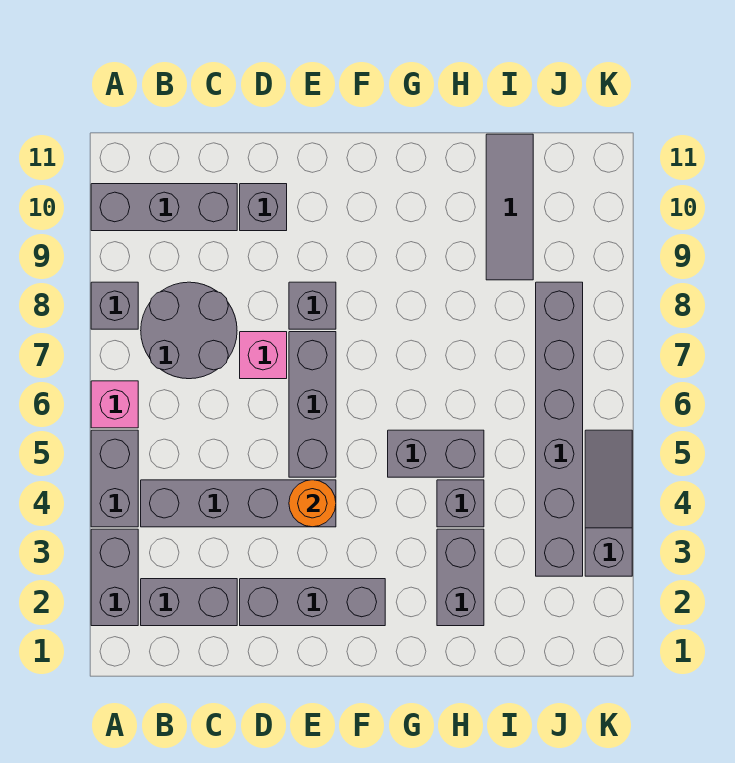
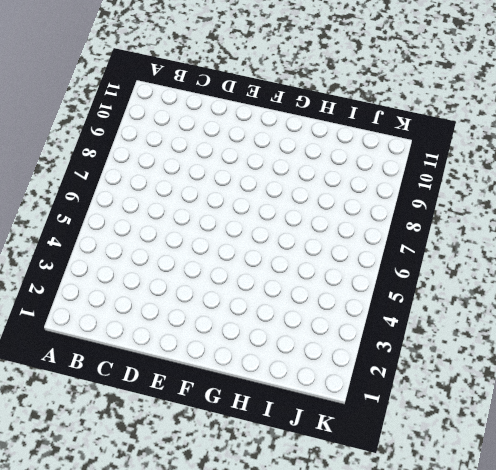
none -> grey brick A2:A3 level 1
none -> grey brick A4:A5 level 1
none -> pink brick A6 level 1

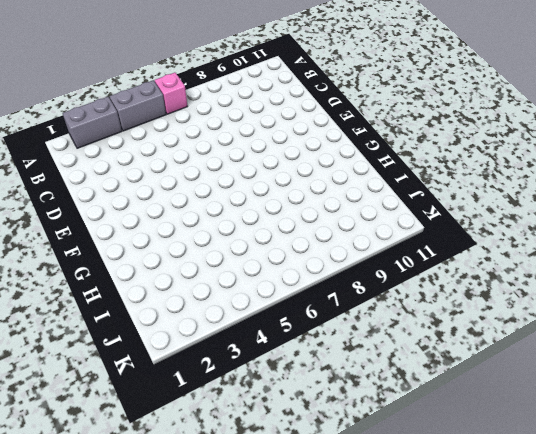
none -> grey brick A8 level 1
none -> grey brick A10:C10 level 1
none -> grey brick B2:C2 level 1

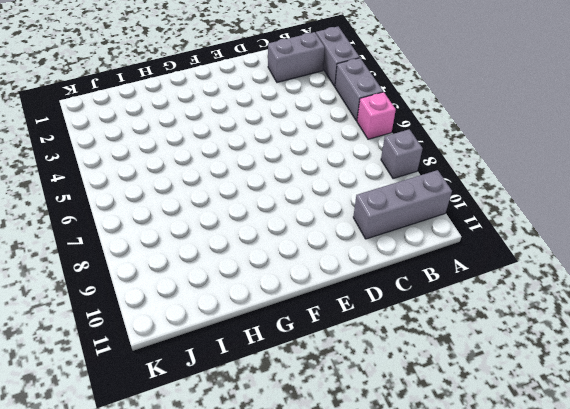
none -> grey brick B4:E4 level 1
none -> grey round brick B7:C8 level 1
none -> grey brick D2:F2 level 1

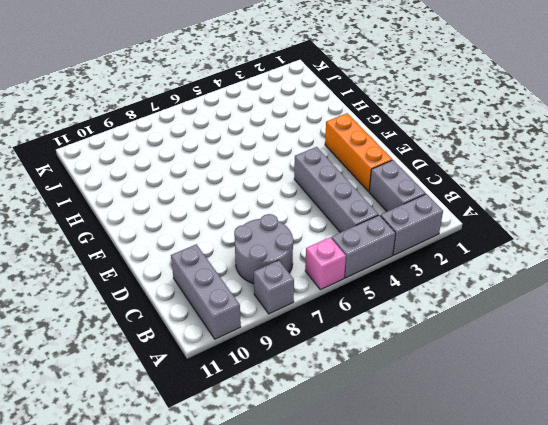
orange brick D2:F2 level 1 -> grey brick D2:F2 level 1
none -> pink brick D7 level 1
none -> grey brick D10 level 1
none -> grey brick E5:E7 level 1

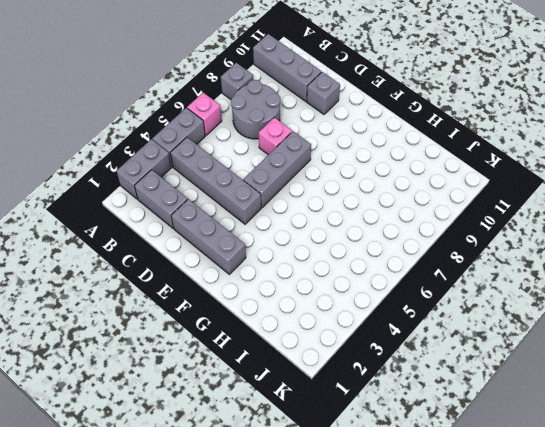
none -> grey brick E8 level 1
none -> grey brick G5:H5 level 1
none -> grey brick H2:H3 level 1

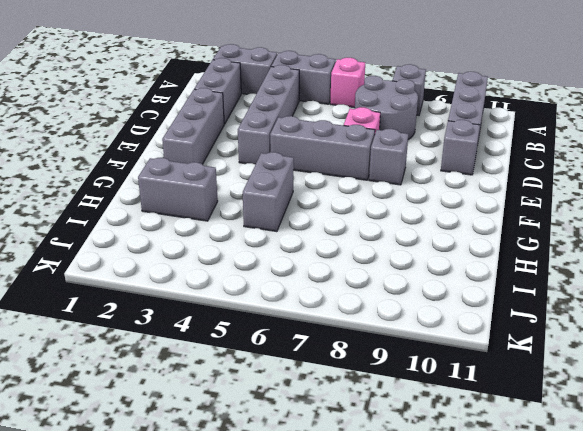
none -> grey brick H4 level 1
none -> grey tile I9:I11 level 1
none -> grey brick J3:J8 level 1

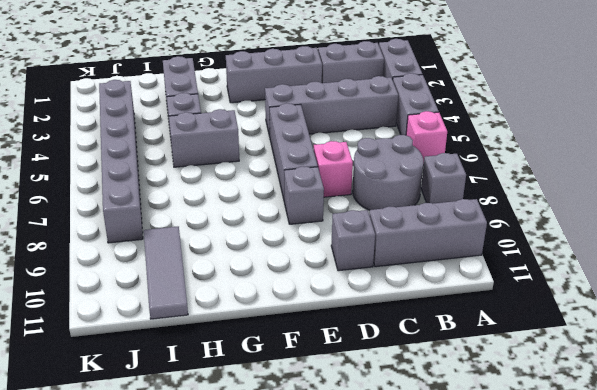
none -> grey slope K3:K5 level 1 top 3
none -> orange round brick E4 level 2

